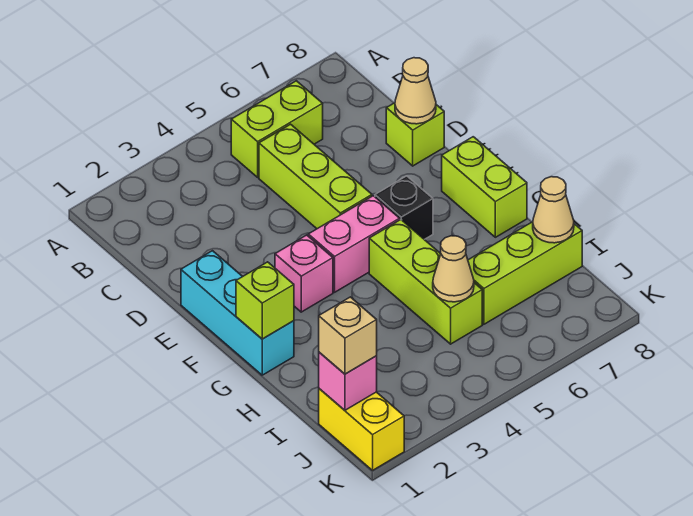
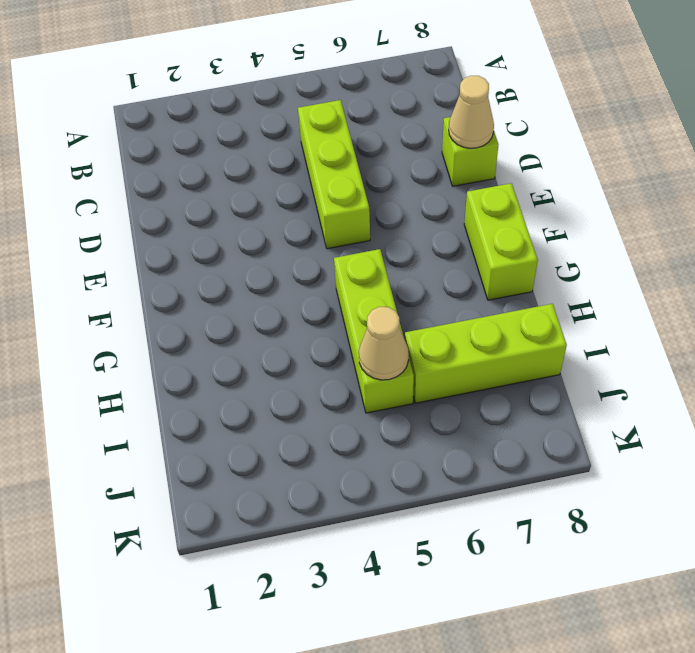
none -> lime brick B5:B6 level 1
none -> cyan brick E1:G1 level 1
none -> pink brick F3 level 1

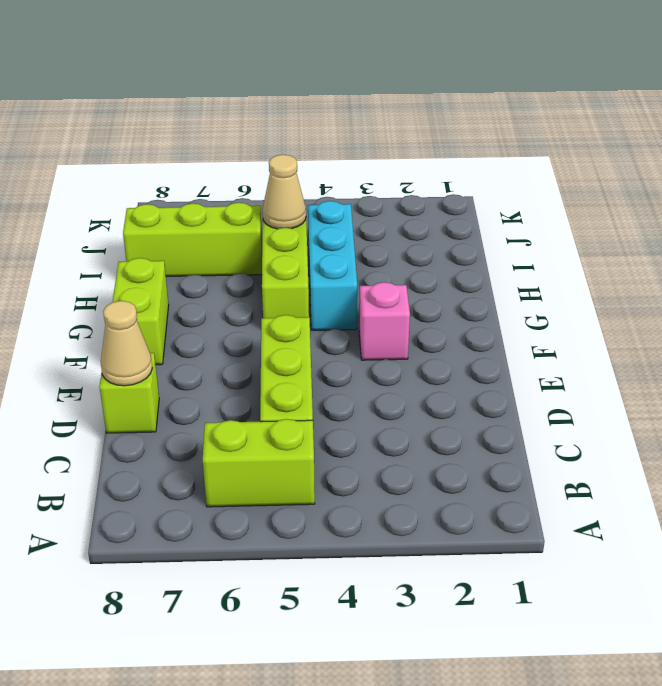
cyan brick G4:I4 level 1 -> cyan brick E1:G1 level 1
none -> pink brick F4:F5 level 1
none -> black brick F6 level 1
none -> yellow brick J1:K1 level 1

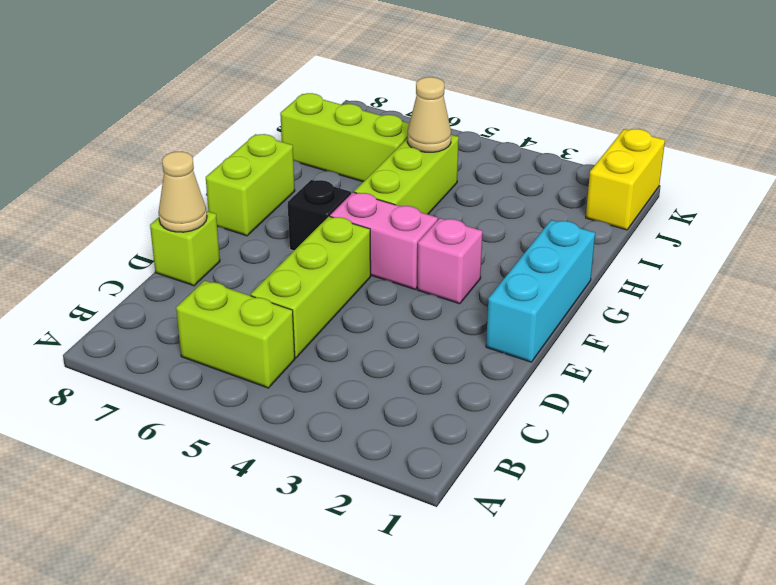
none -> lime brick G1 level 2
none -> tan cone I8 level 2
none -> pink brick J1 level 2

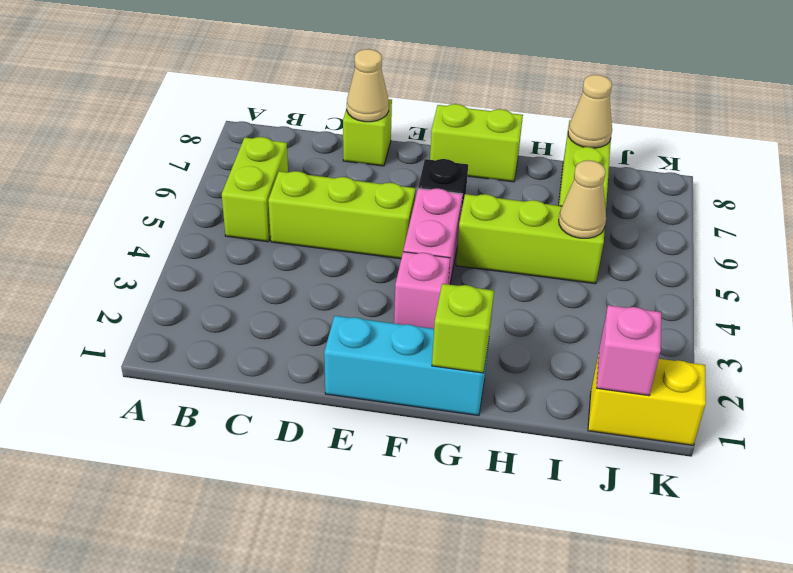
none -> tan brick J1 level 3

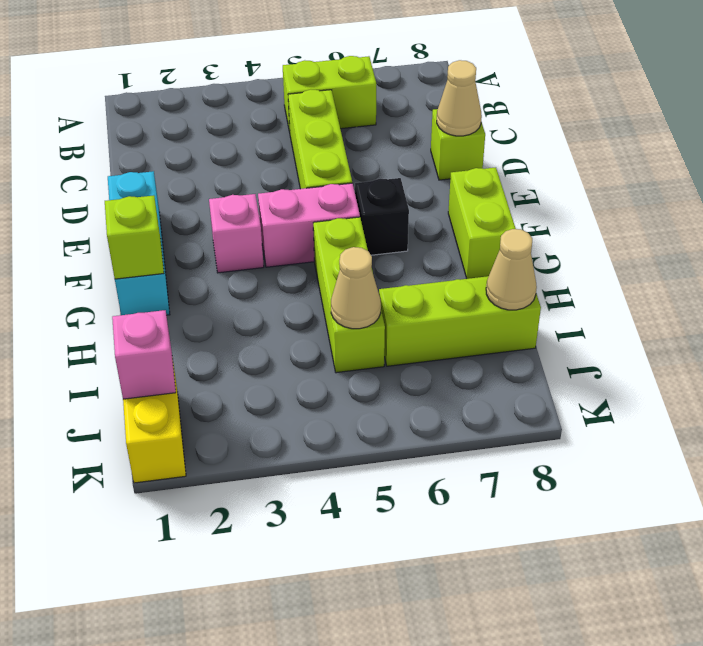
none -> tan brick J1 level 3

